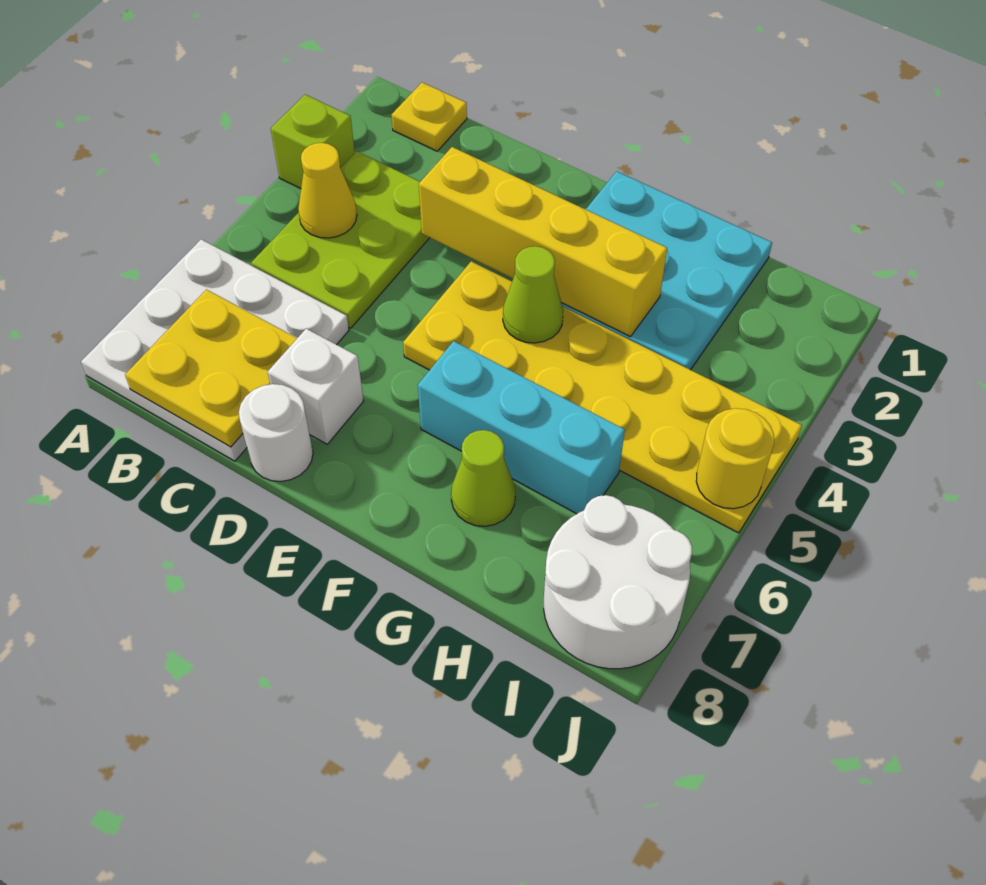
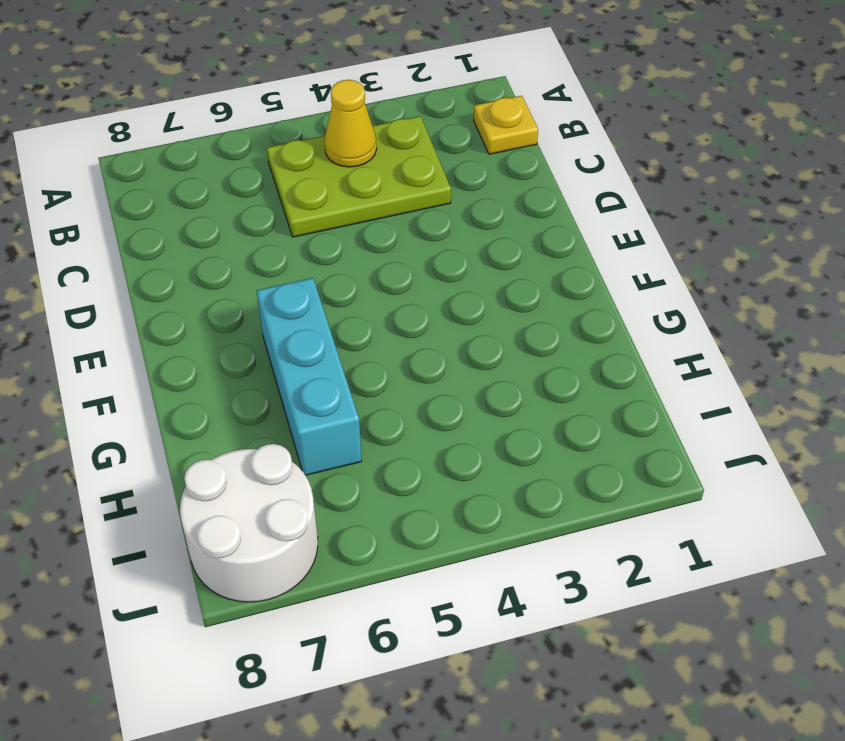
none -> lime brick A3 level 1
none -> white plate A6:C8 level 1
none -> white brick D7 level 1

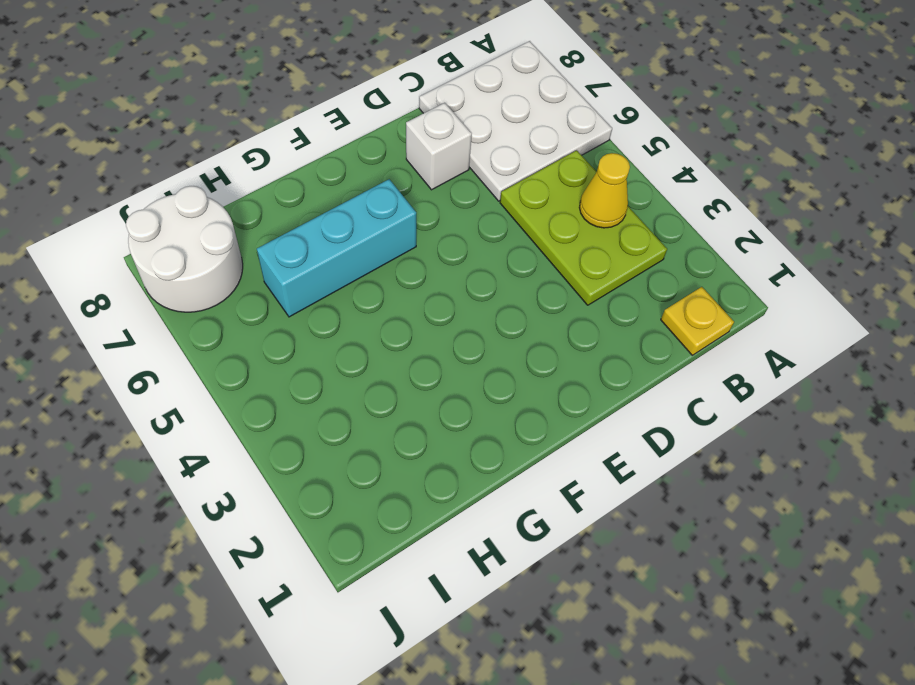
none -> lime brick A3 level 1
none -> white round brick D8 level 1
none -> yellow plate E4:J5 level 1

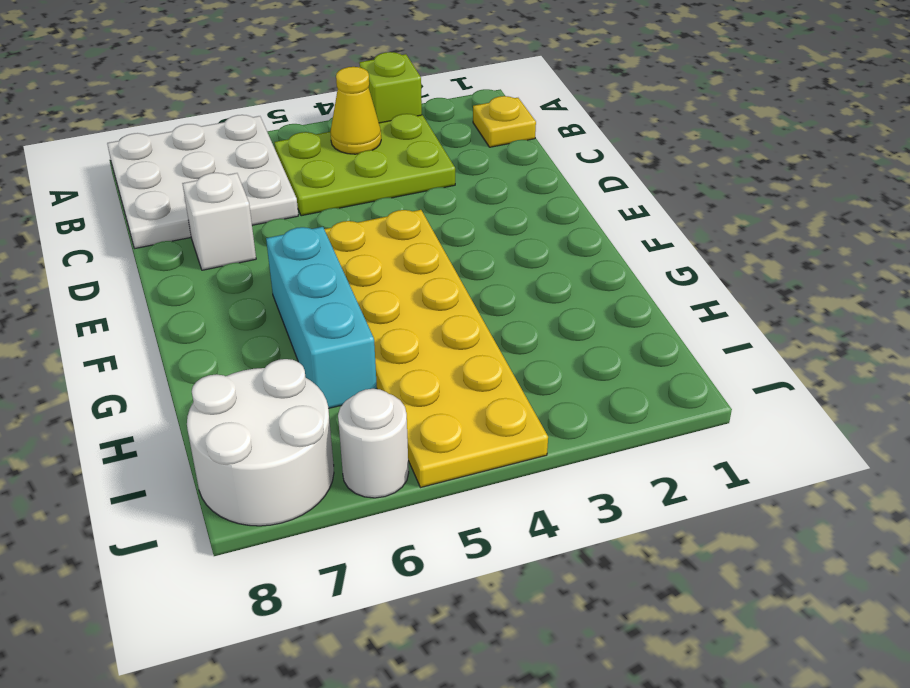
white round brick J6 level 1 -> white round brick D8 level 1
none -> cyan plate F1:H3 level 1
none -> lime cone G7 level 1
none -> yellow plate B7:C8 level 2

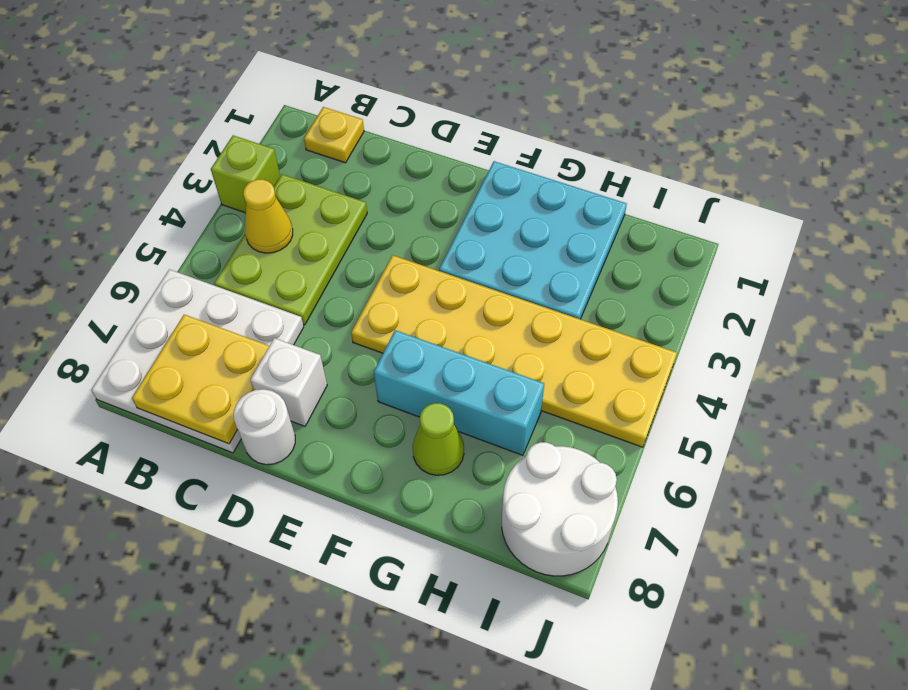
none -> yellow brick D3:G3 level 2
none -> lime cone F4 level 2
none -> yellow round brick J5 level 2

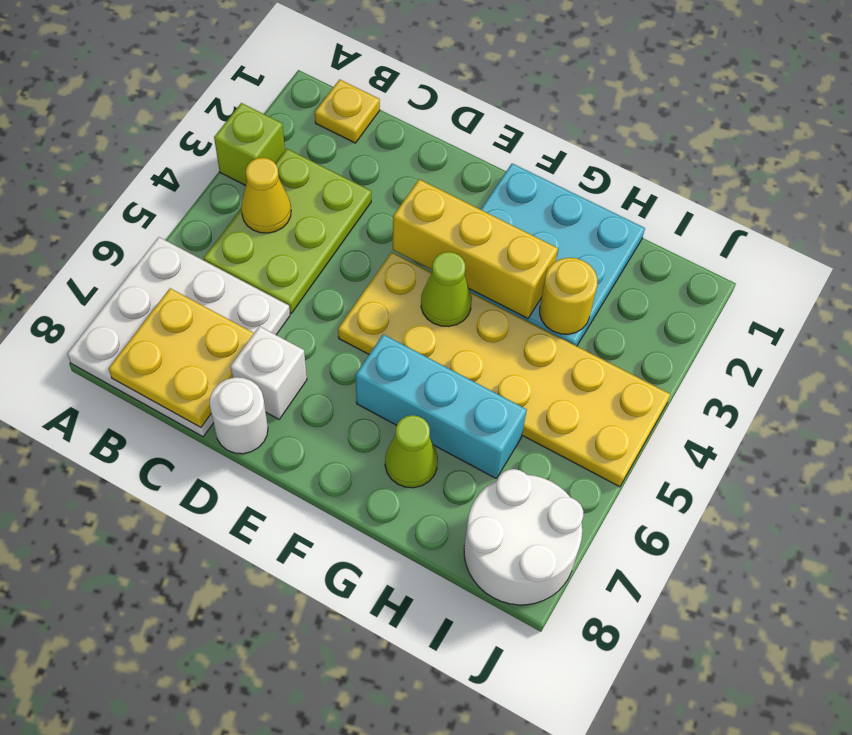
yellow brick E3:G3 level 2 -> yellow brick D3:G3 level 2
yellow round brick H3 level 2 -> yellow round brick J5 level 2

